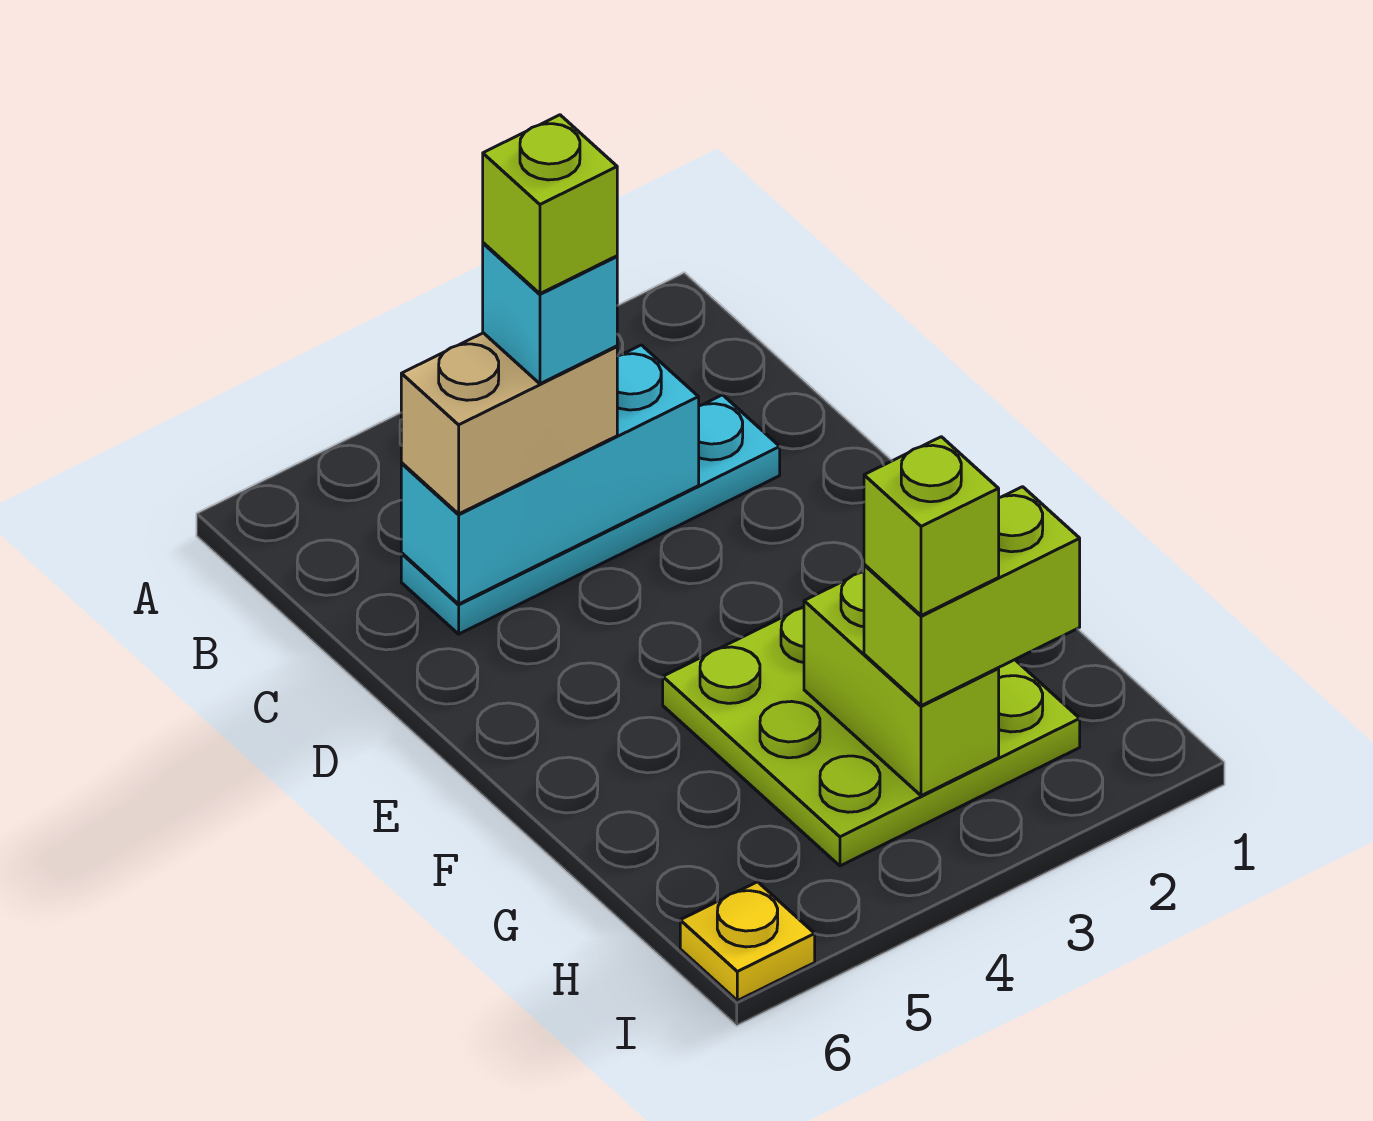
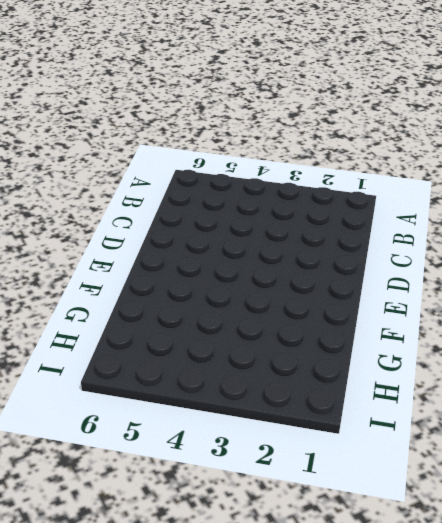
none -> cyan plate C2:C5 level 1
none -> lime plate F2:H4 level 1

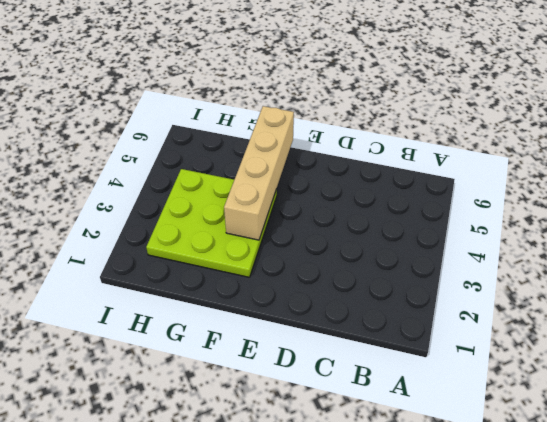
tan brick F3:F6 level 2 -> none
none -> cyan plate C2:C5 level 1
none -> yellow plate I6 level 1

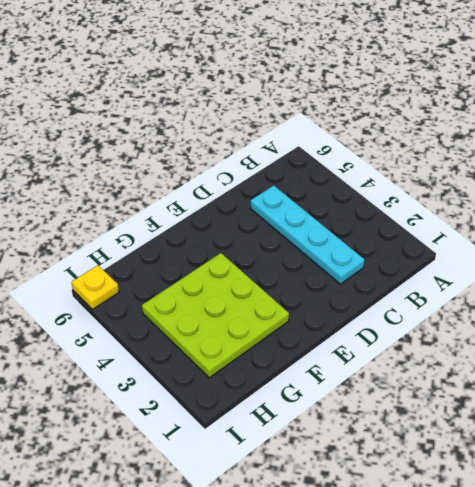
none -> cyan brick C3:C5 level 2
none -> lime brick G3:H3 level 2

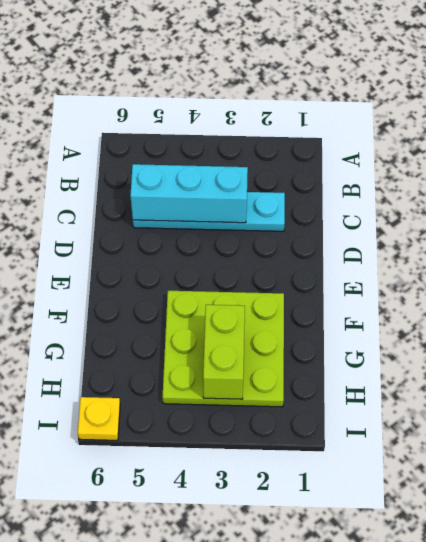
none -> tan brick C4:C5 level 3
none -> lime brick H2:H3 level 3

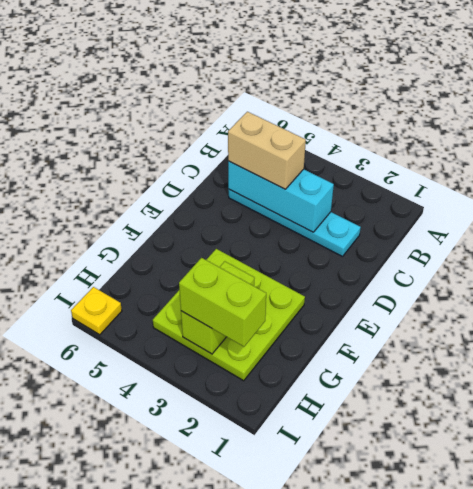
none -> cyan brick C4 level 4
none -> lime brick H3 level 4

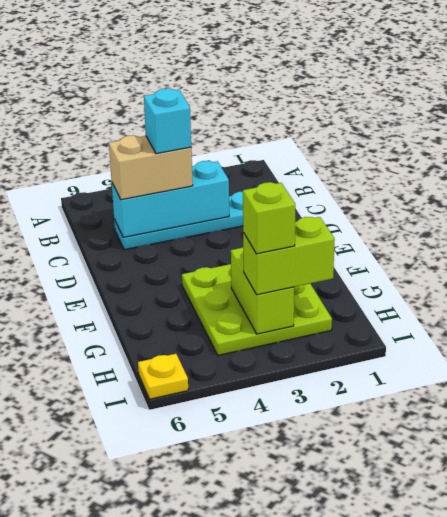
none -> lime brick C4 level 5

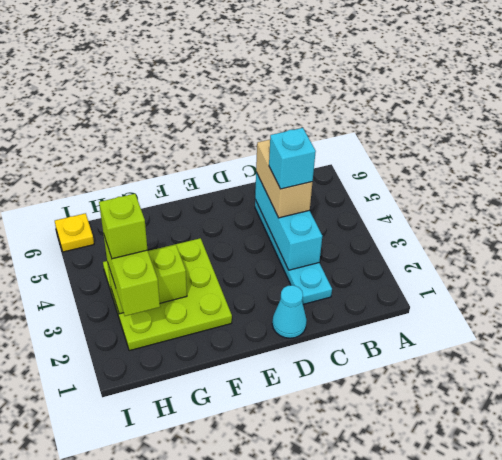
cyan cone D1 level 1 -> none
none -> lime brick C4 level 5

